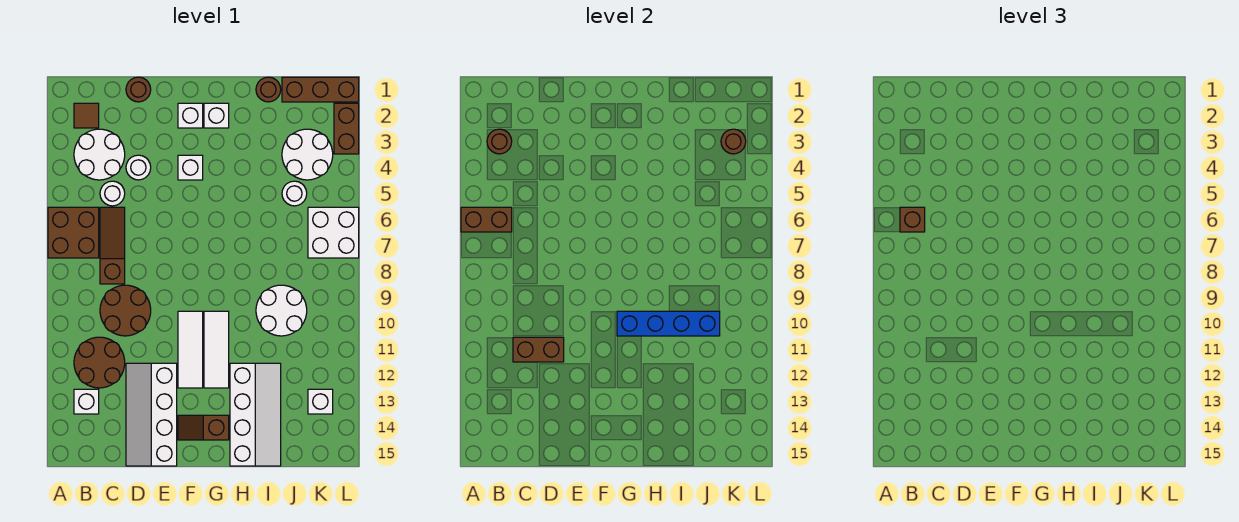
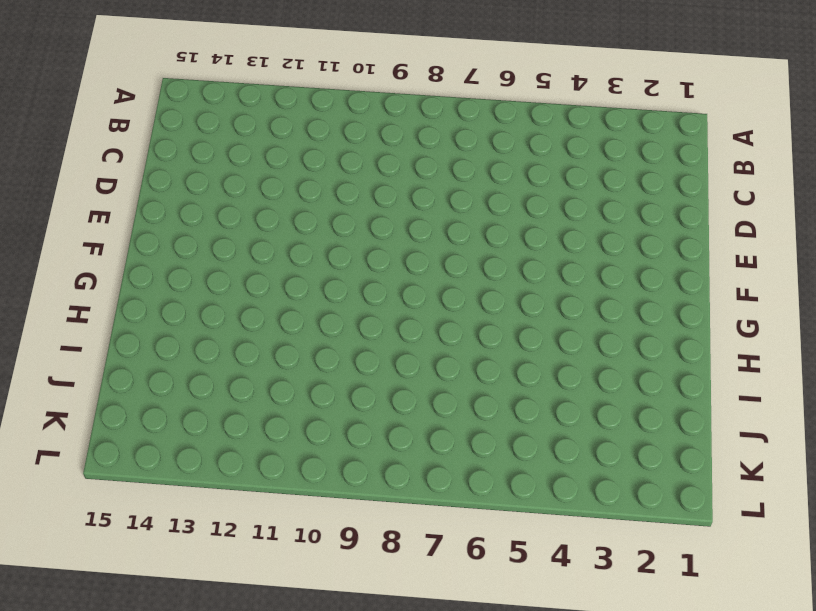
none -> brown brick A6:B7 level 1
none -> brown tile B2 level 1
none -> white round brick B3:C4 level 1
none -> brown round brick B11:C12 level 1

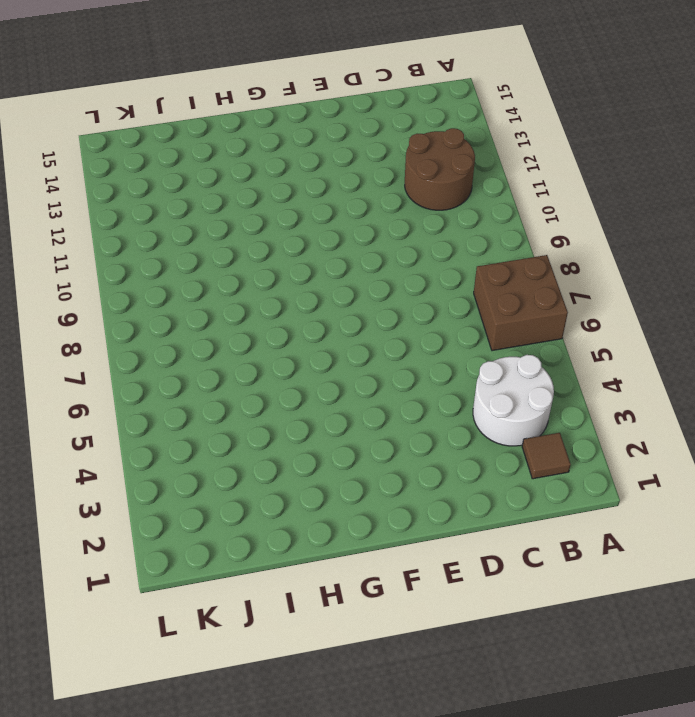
none -> white brick B13 level 1
none -> white round brick C5 level 1
none -> brown slope C6:C8 level 1 top 8
none -> brown round brick C9:D10 level 1

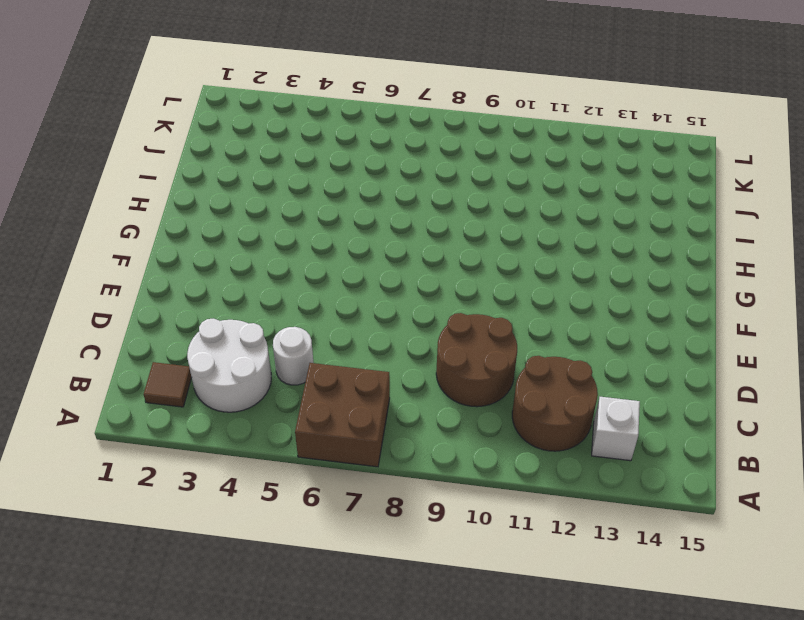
none -> brown slope C6:C8 level 1 top 8
none -> brown round brick D1 level 1
none -> white round brick D4 level 1
none -> white slope D12:E15 level 1 top E

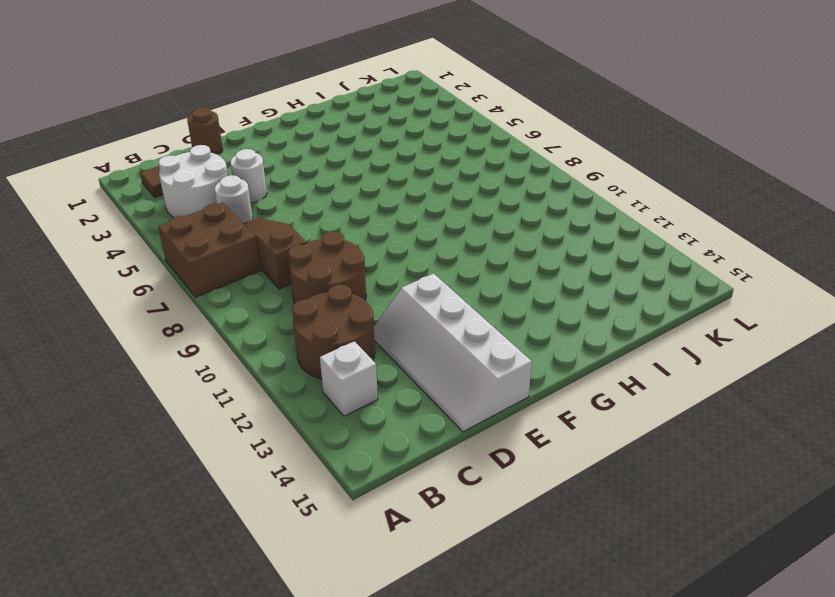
none -> white brick F2 level 1
none -> white brick F4 level 1
none -> white tile F10:F12 level 1
none -> brown slope F14:G14 level 1 top G

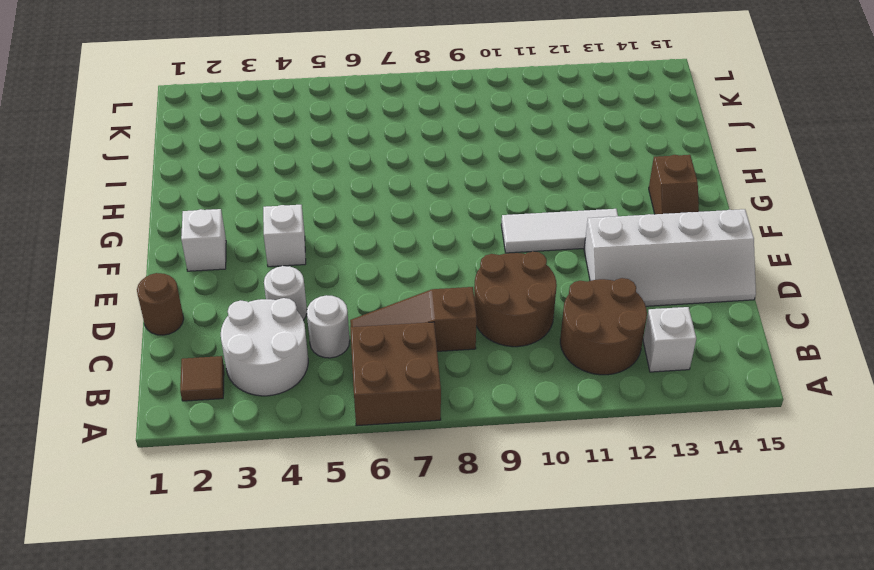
none -> white brick G2 level 1
none -> white tile G10:G12 level 1
none -> white slope H12:I15 level 1 top H
none -> brown round brick I1 level 1

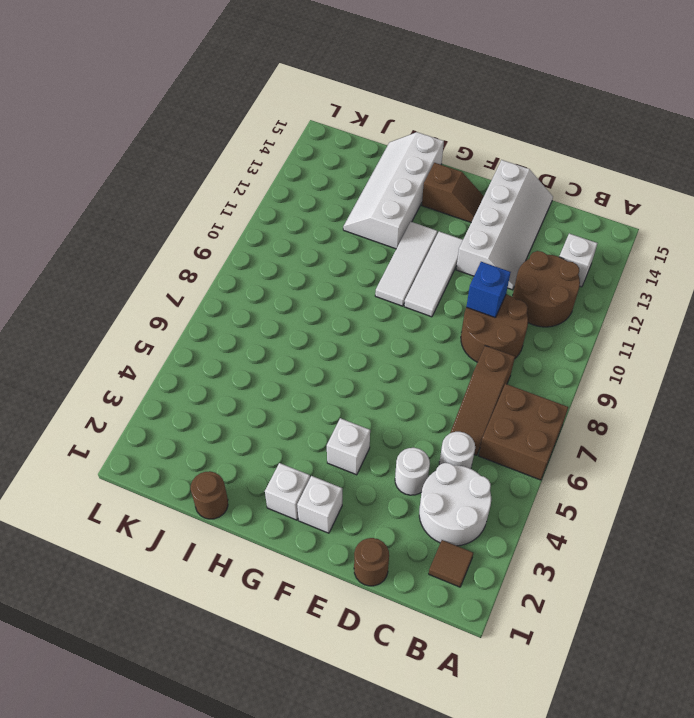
blue brick D10 level 2 -> none
none -> white round brick I9:J10 level 1
none -> brown brick J1:L1 level 1
none -> white round brick J3:K4 level 1
none -> white round brick J5 level 1

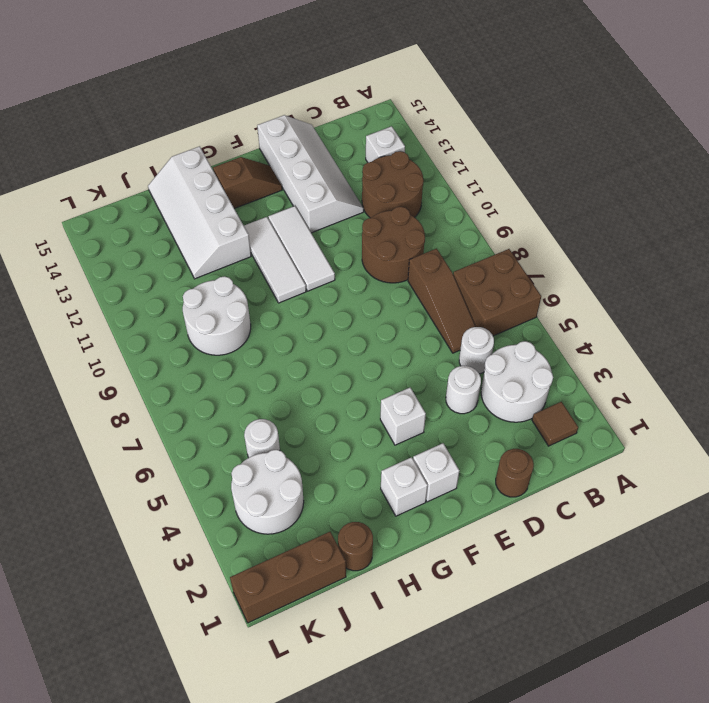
none -> white brick K6:L7 level 1
none -> white brick K13 level 1
none -> brown brick L2:L3 level 1
none -> brown brick A6:B6 level 2

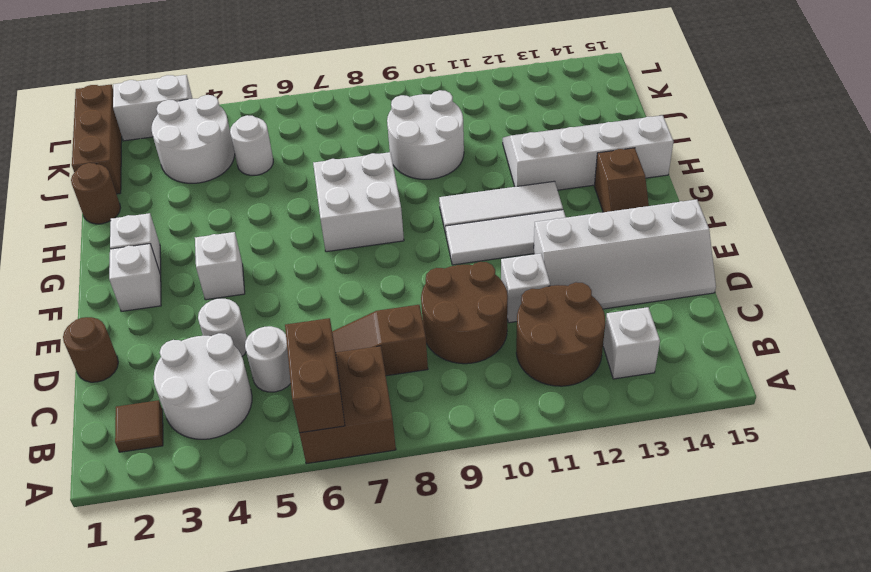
white brick D11 level 1 -> white brick K13 level 1
white brick G7:H8 level 1 -> white brick K6:L7 level 1
white brick L2:L3 level 1 -> brown brick L2:L3 level 1
none -> brown round brick B3 level 2
none -> brown brick C11:D11 level 2
none -> blue brick G10:J10 level 2
none -> brown round brick K3 level 2

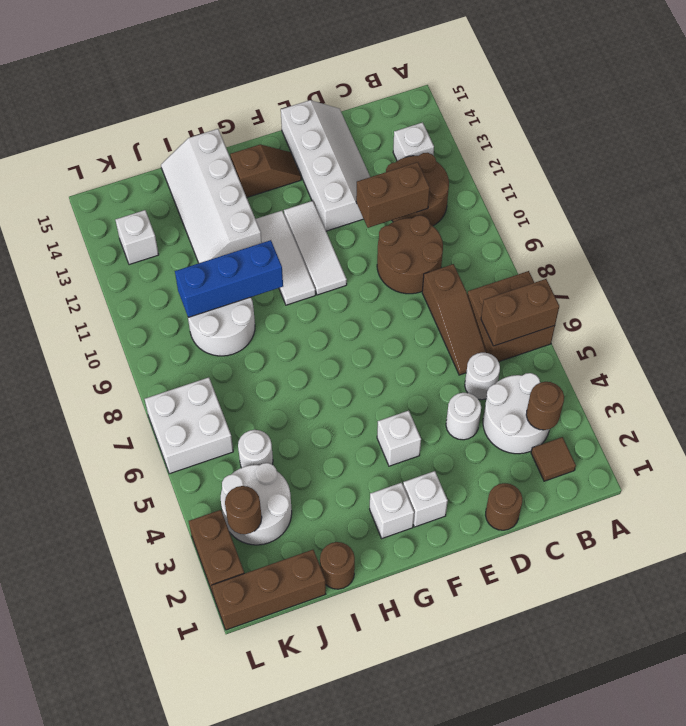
blue brick H10:J10 level 2 -> blue brick G10:J10 level 2
none -> brown brick B6 level 3

